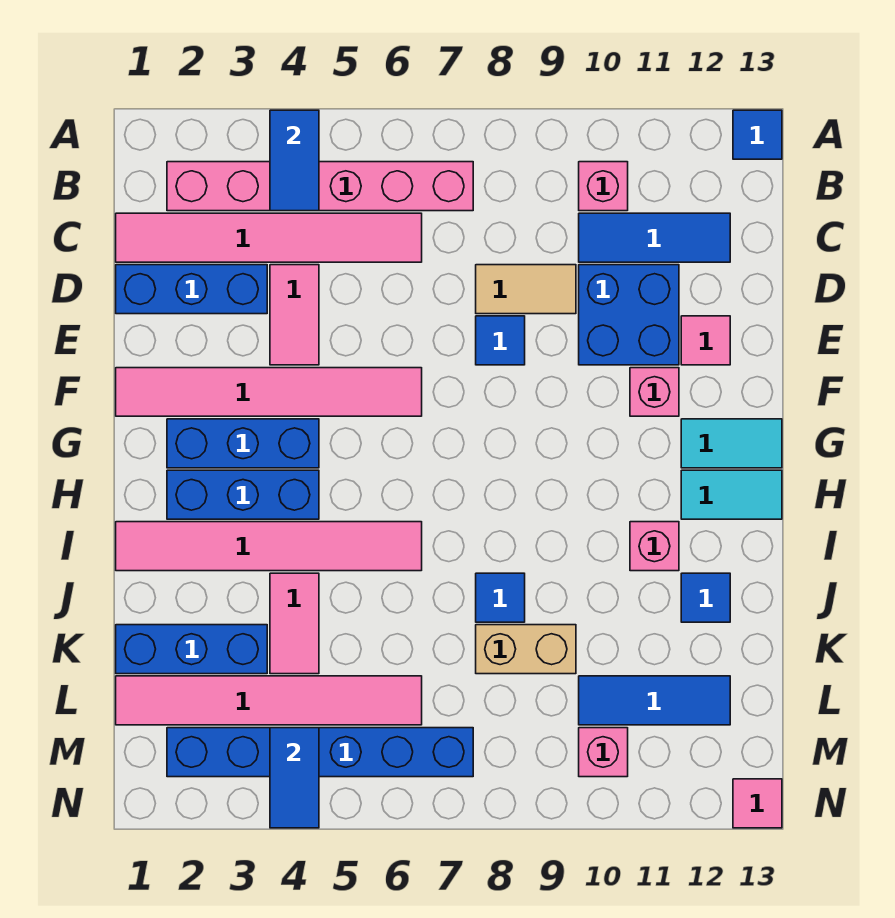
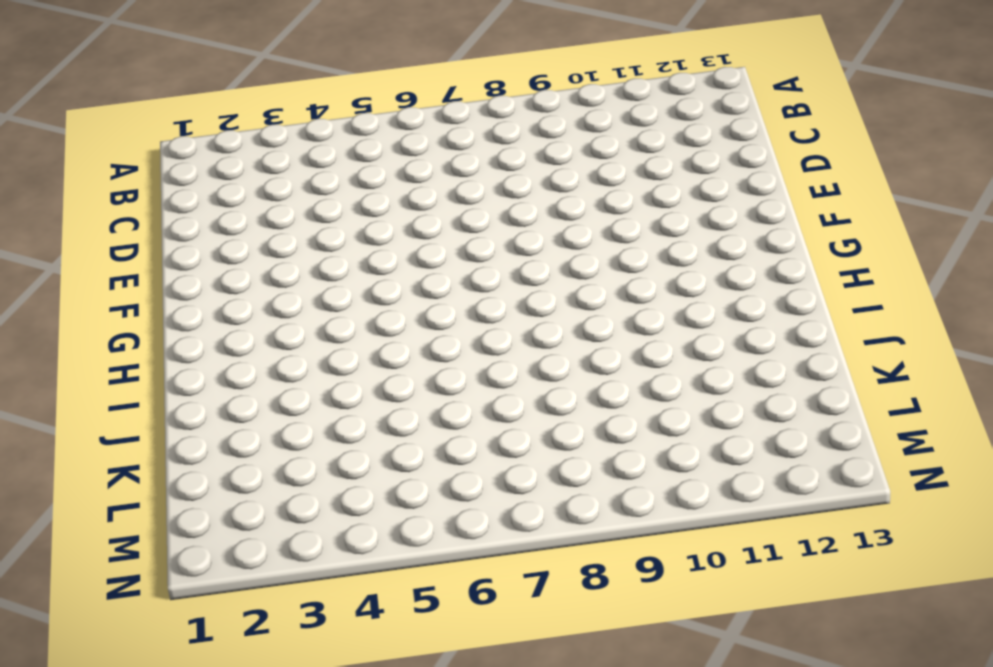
none -> blue tile A13 level 1
none -> pink brick B2:B7 level 1
none -> pink brick B10 level 1
none -> pink tile C1:C6 level 1

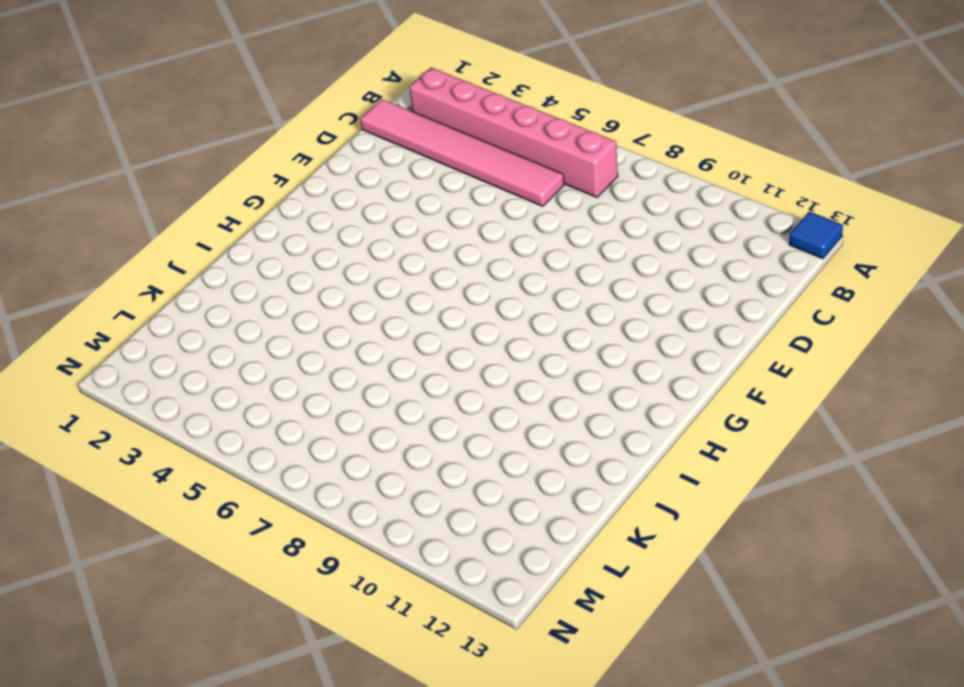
none -> pink brick B10 level 1
none -> blue tile C10:C12 level 1
none -> blue brick D1:D3 level 1
none -> pink tile D4:E4 level 1

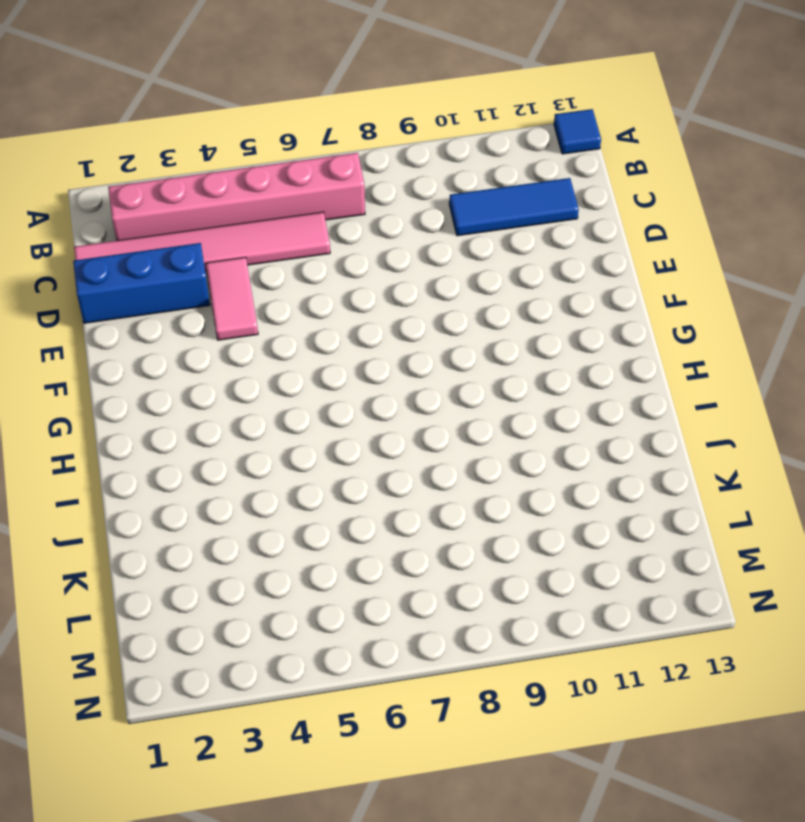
none -> pink brick B10 level 1
none -> tan tile D8:D9 level 1
none -> blue brick D10:E11 level 1
none -> blue tile E8 level 1

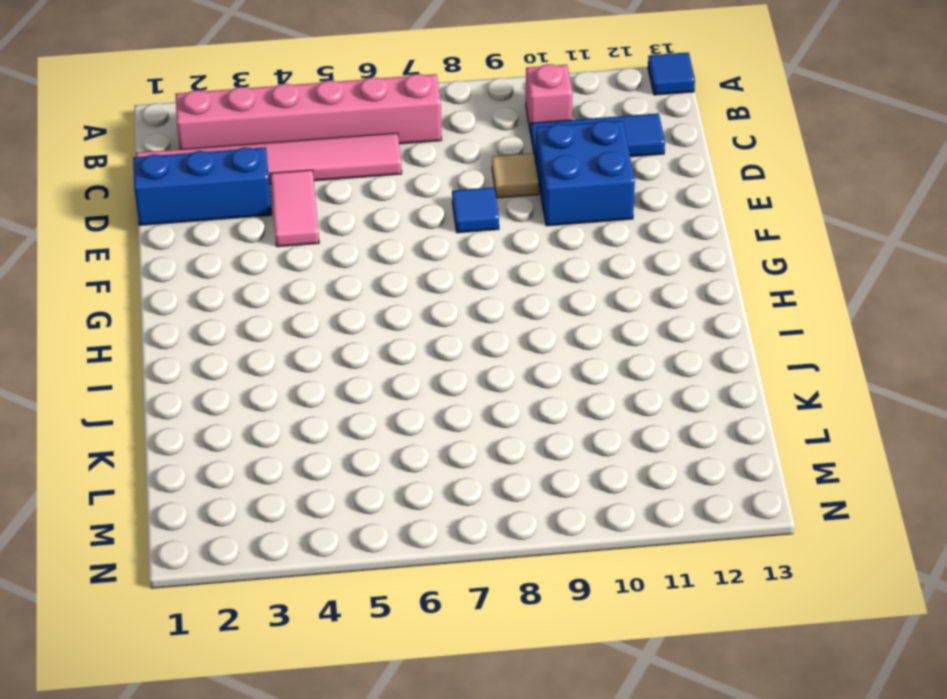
tan tile D9 level 1 -> tan tile D8:D9 level 1
none -> pink tile E12 level 1
none -> pink tile F1:F6 level 1
none -> pink brick F11 level 1
none -> blue brick G2:G4 level 1

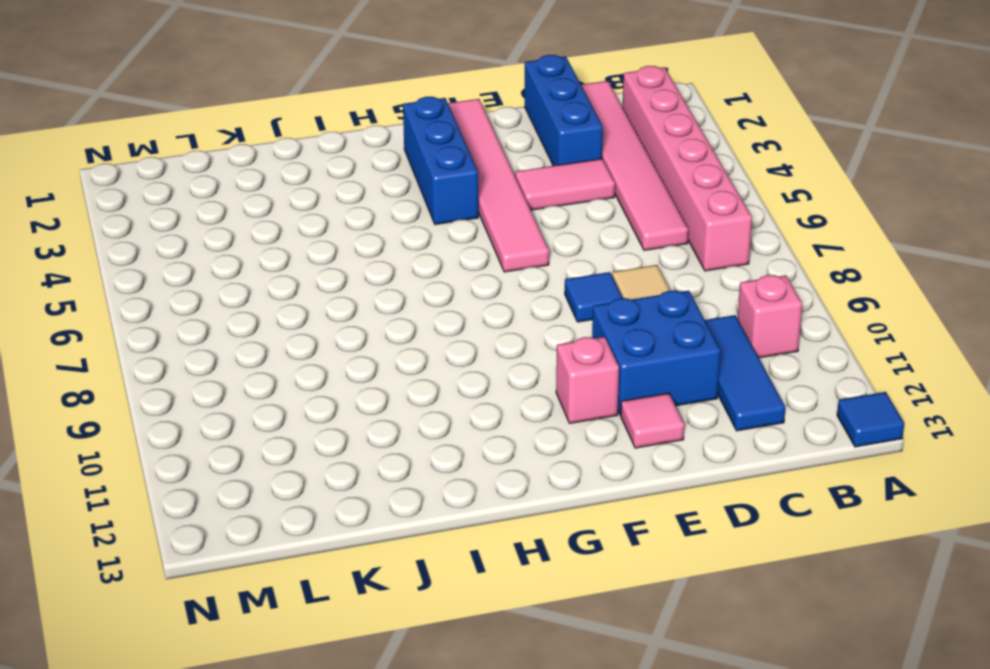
none -> cyan tile G12:G13 level 1
none -> blue brick H2:H4 level 1
none -> cyan tile H12:H13 level 1
none -> pink tile I1:I6 level 1

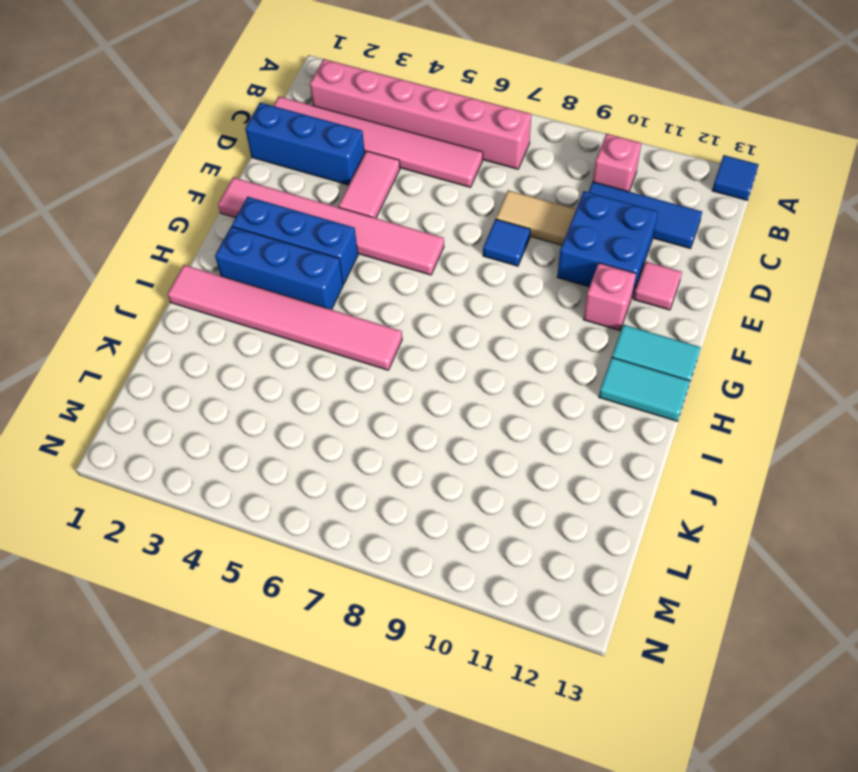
none -> pink brick I11 level 1
none -> pink tile J4:K4 level 1
none -> blue tile J8 level 1
none -> blue tile J12 level 1

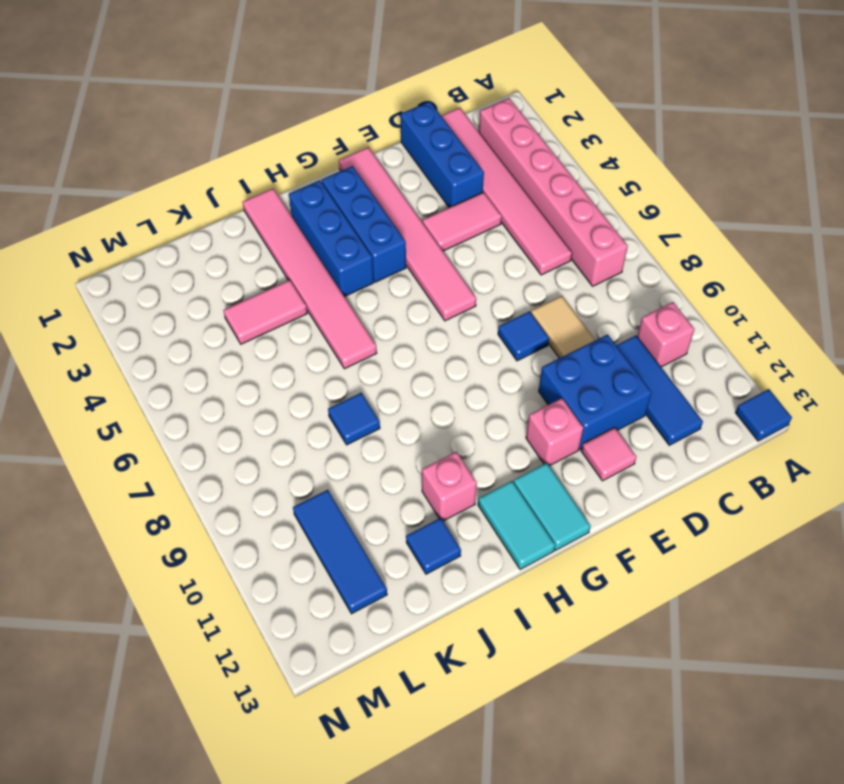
none -> blue brick K1:K3 level 1
none -> tan brick K8:K9 level 1
none -> pink tile L1:L6 level 1
none -> blue brick M2:M7 level 1

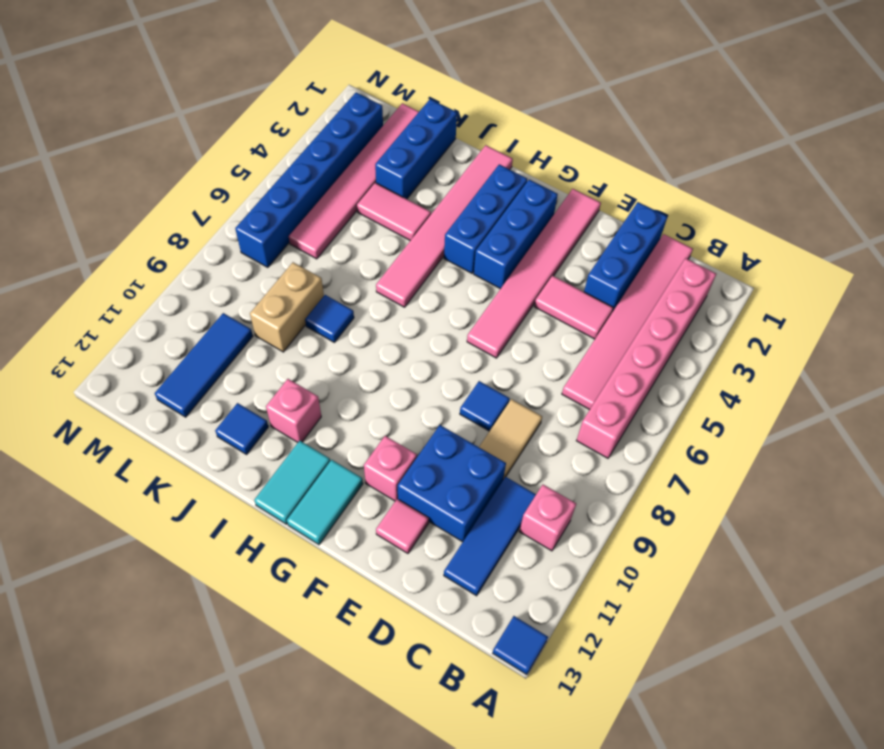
none -> pink brick M10 level 1
none -> pink tile N13 level 1
none -> blue tile A4:B4 level 2
none -> blue tile M4:N4 level 2

